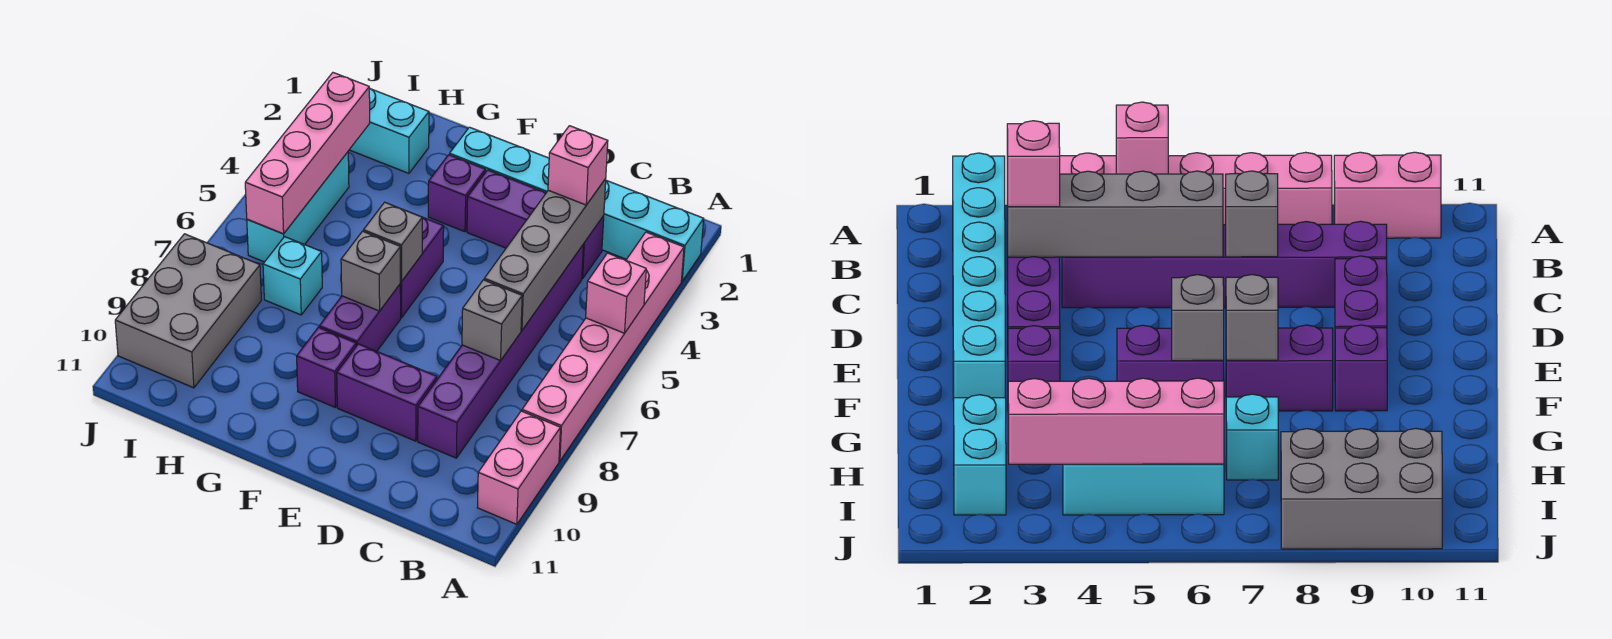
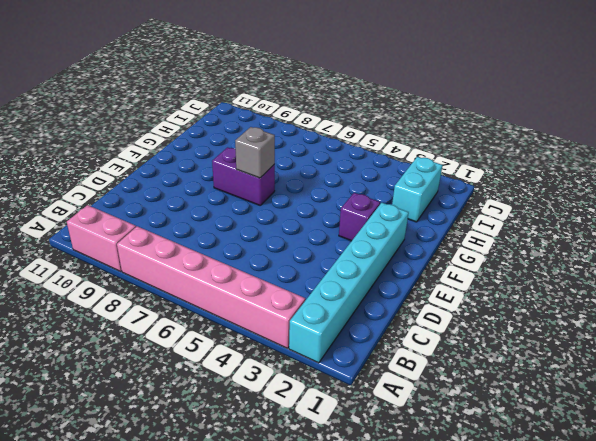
none -> purple brick C3:E3 level 1
none -> purple brick C4:C9 level 1
none -> purple brick D9:E9 level 1

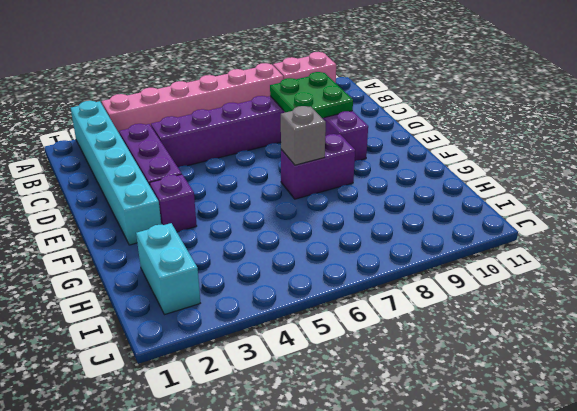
green plate C8:D9 level 2 -> none
none -> purple brick F5:F6 level 1
none -> purple brick F9 level 1
none -> cyan brick H7 level 1

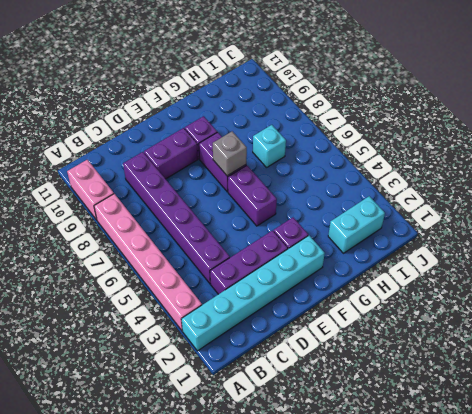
none -> cyan brick I4:I6 level 1
none -> grey brick I8:J10 level 1
none -> pink brick A5 level 2

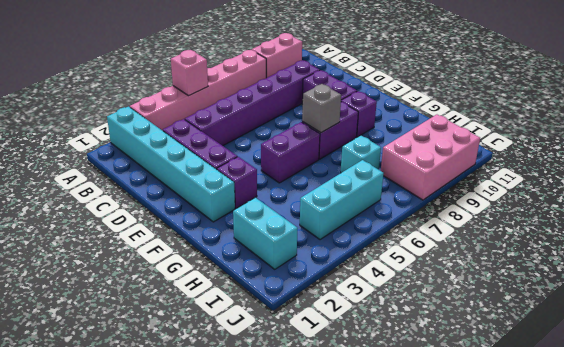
pink brick I8:J10 level 1 -> grey brick I8:J10 level 1
none -> grey brick C3:C6 level 2
none -> grey brick C7 level 2
none -> grey brick F6 level 2

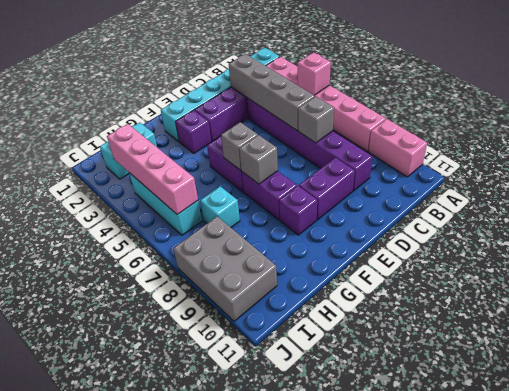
none -> pink brick C3 level 3

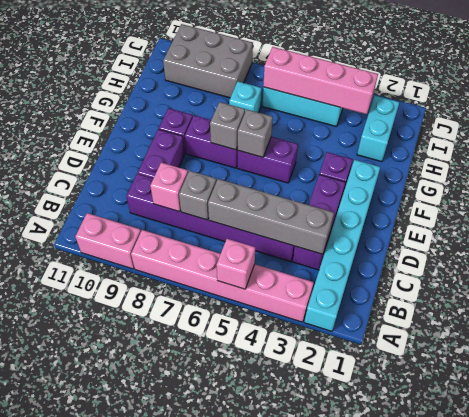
pink brick C8 level 2 -> pink brick C3 level 3

